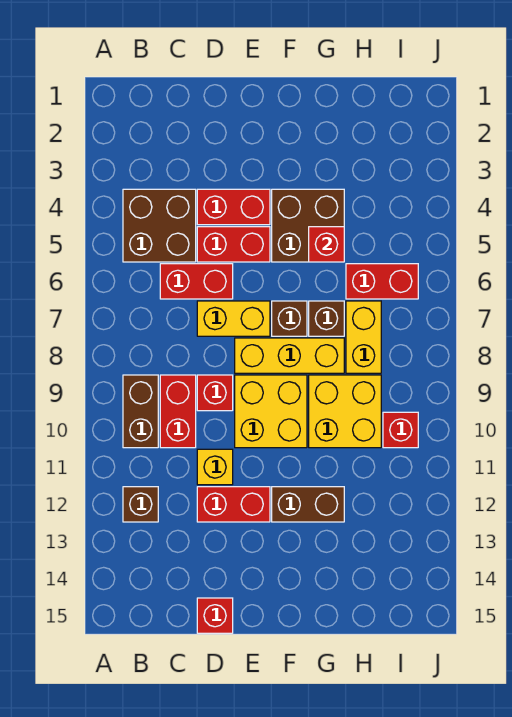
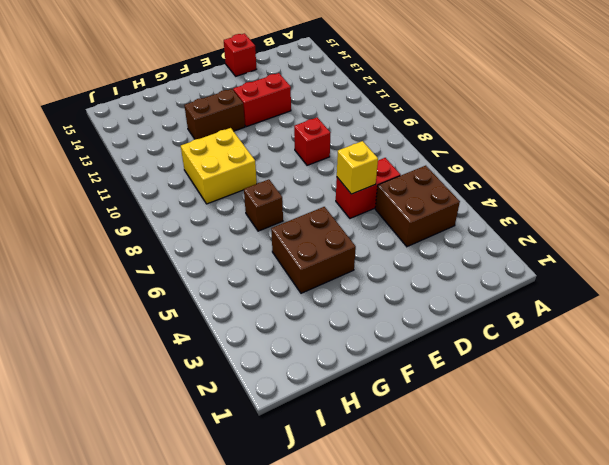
yellow brick D6 level 2 -> yellow brick D11 level 1
none -> brown brick B9:B10 level 1
none -> brown brick B12 level 1
none -> red brick C9:C10 level 1

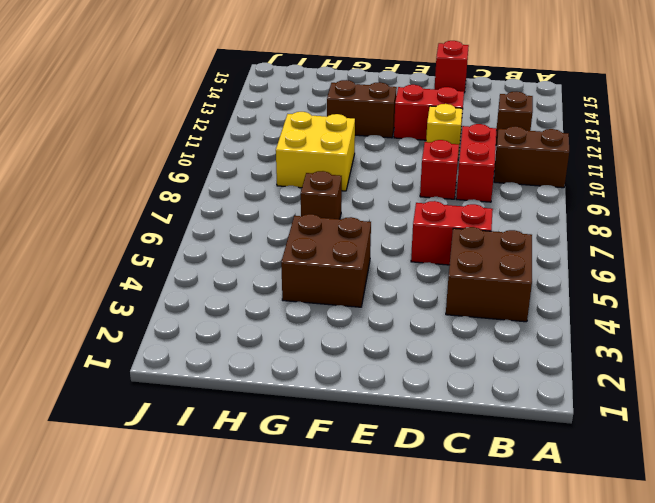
brown brick A10:B10 level 1 -> brown brick B9:B10 level 1
none -> red brick D4:E4 level 1
none -> red brick D5:E5 level 1
none -> yellow brick D7:E7 level 1

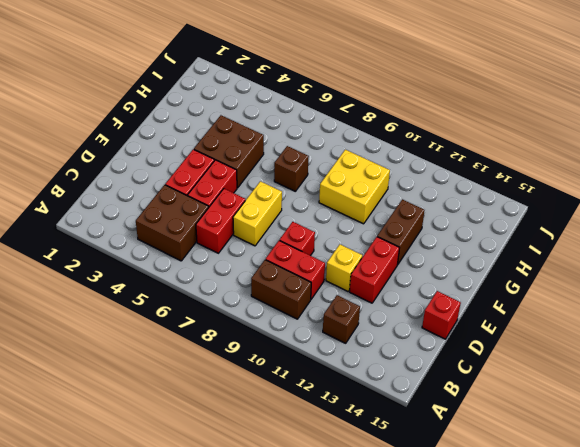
none -> yellow brick E8:G8 level 1
none -> yellow brick E9:F10 level 1
none -> brown brick F7 level 1

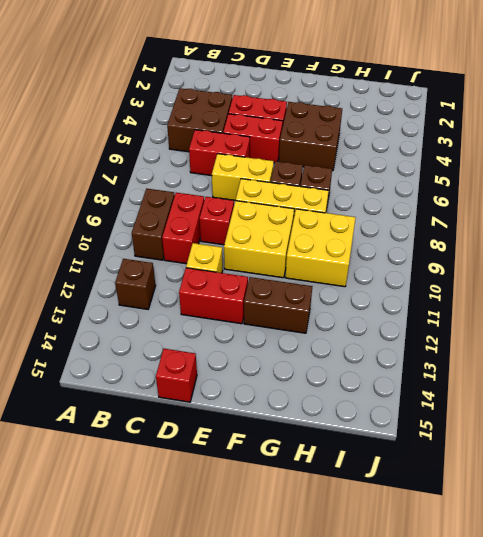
none -> red brick H6:I6 level 1
none -> yellow brick H7:H8 level 1
none -> red brick I10 level 1

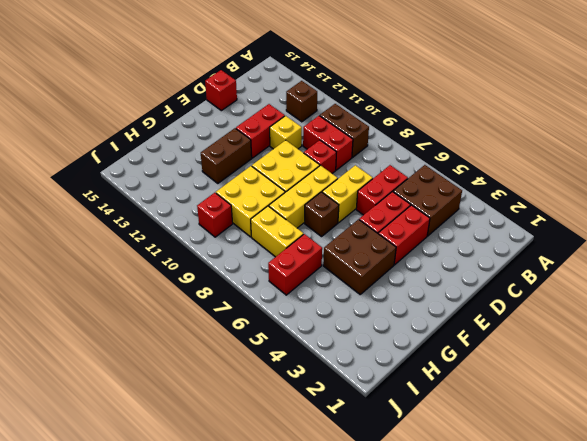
none -> brown brick G7 level 1
none -> red brick G5 level 2

